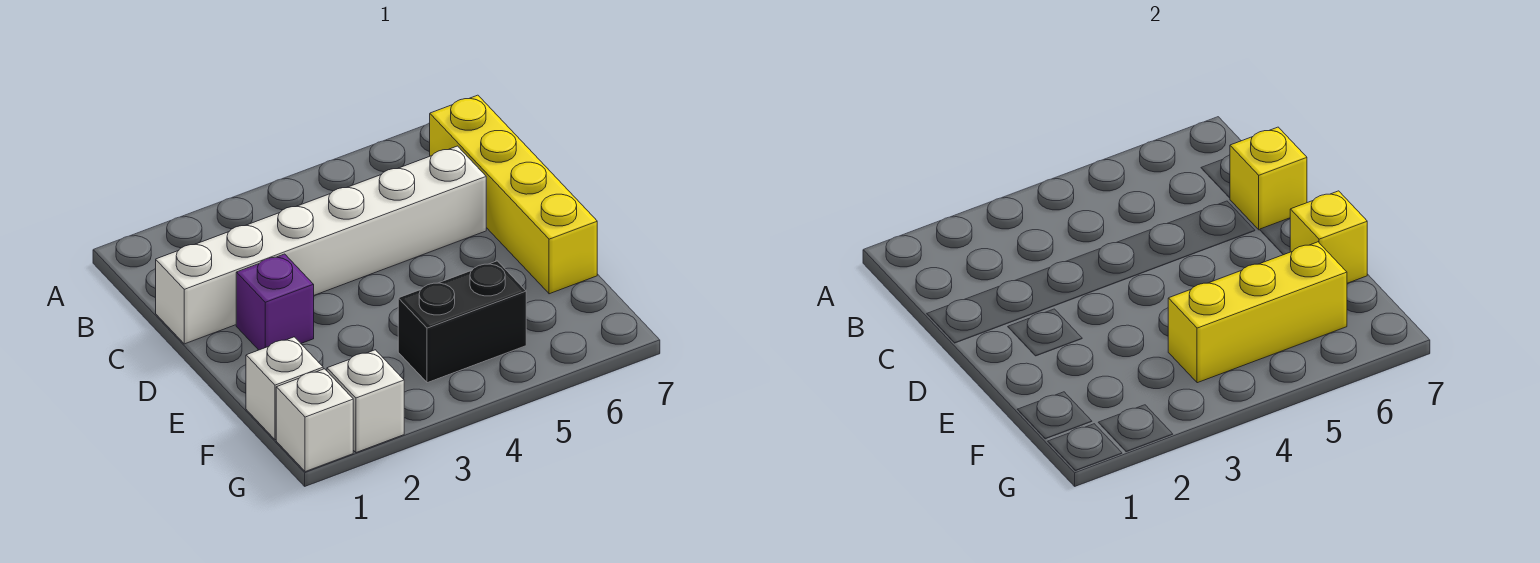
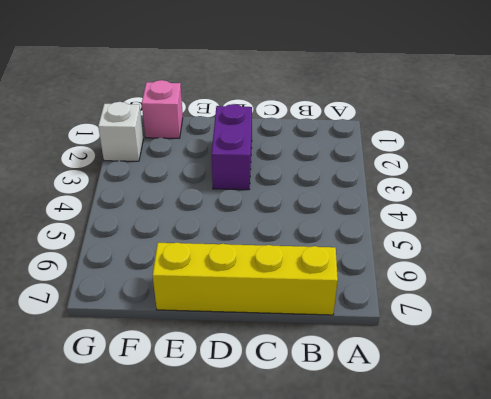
purple brick D2:D3 level 1 -> purple brick D2 level 1
pink brick F1 level 1 -> white brick F1 level 1
none -> white brick C1:C6 level 1
none -> black brick F4:F5 level 1

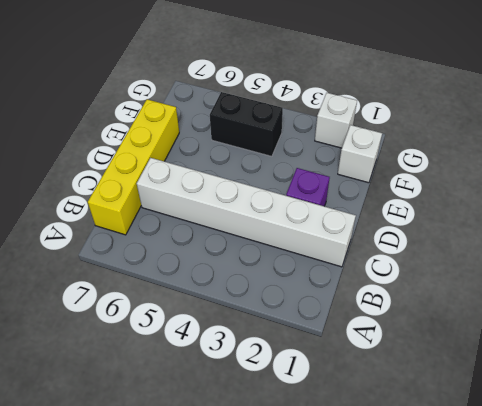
none -> white brick G1 level 1
none -> yellow brick C7 level 2

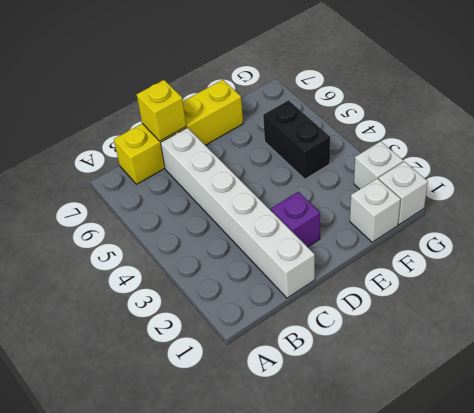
none -> yellow brick E7 level 2
none -> yellow brick F4:F6 level 2

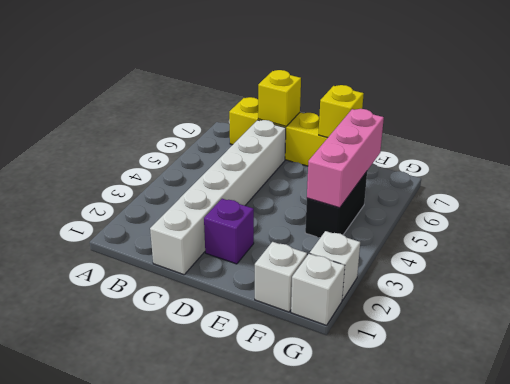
pink brick F4:F6 level 2 -> yellow brick F4:F6 level 2

